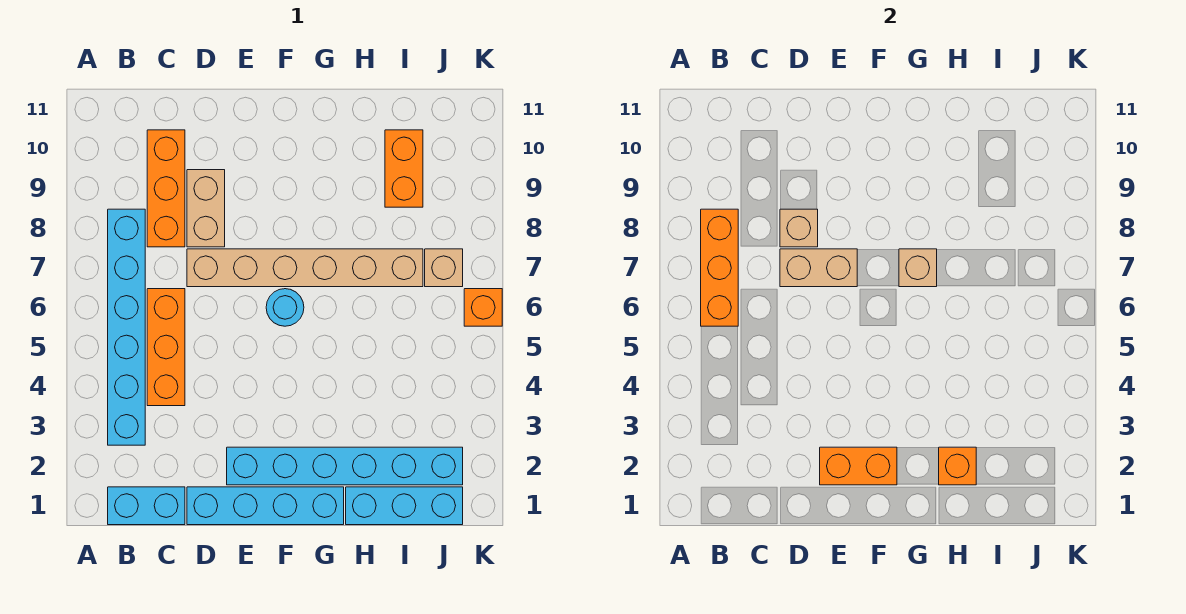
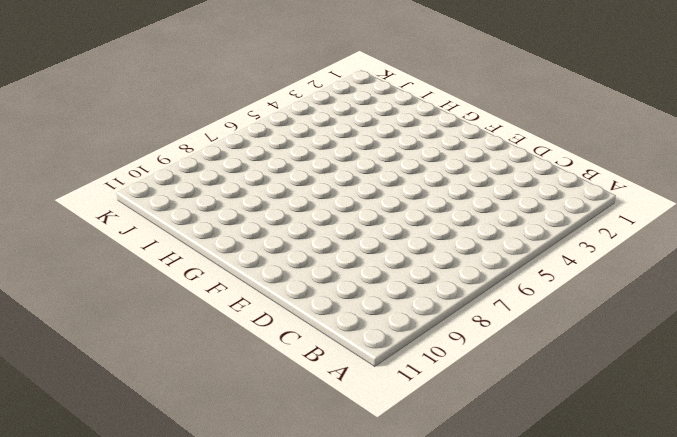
none -> cyan brick B1:C1 level 1
none -> cyan brick B3:B8 level 1
none -> orange brick C4:C6 level 1

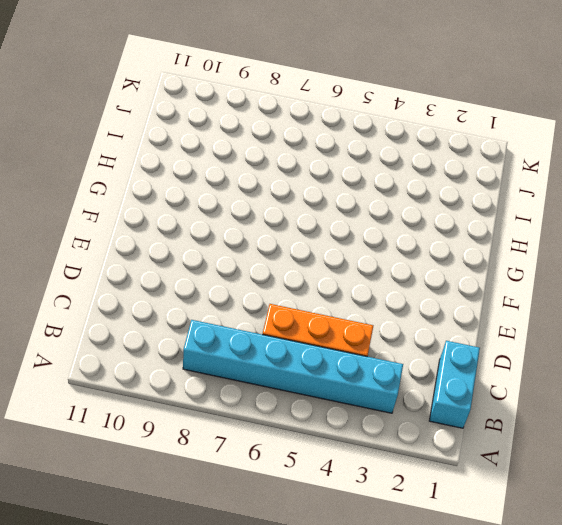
none -> orange brick C8:C10 level 1
none -> cyan brick D1:G1 level 1
none -> tan brick D7:I7 level 1

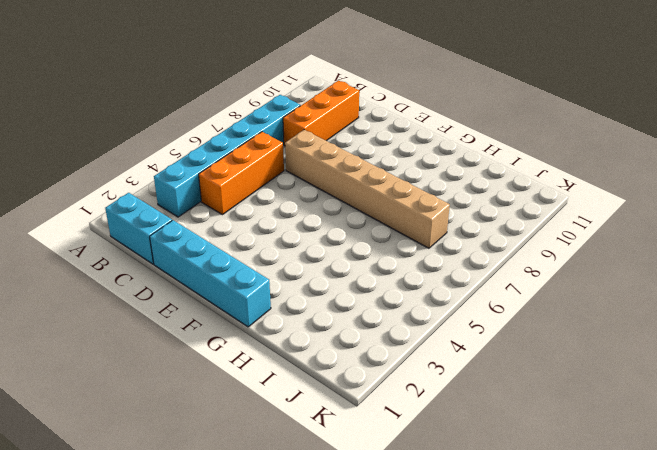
none -> tan brick D8:D9 level 1
none -> cyan brick E2:J2 level 1
none -> cyan round brick F6 level 1

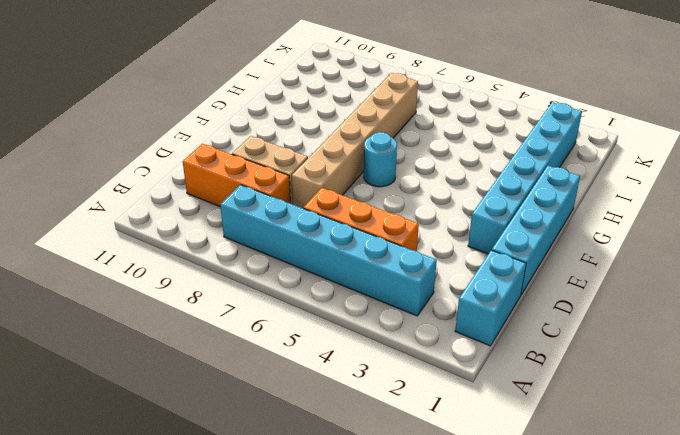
none -> cyan brick H1:J1 level 1
none -> orange brick I9:I10 level 1
none -> tan brick J7 level 1

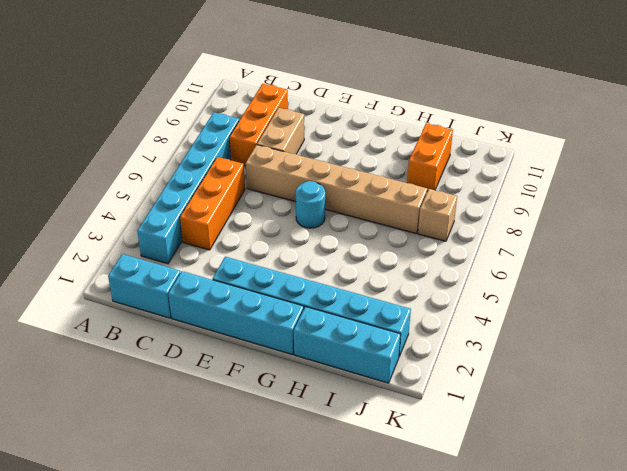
none -> orange brick K6 level 1
none -> orange brick B6:B8 level 2
none -> tan brick D7:E7 level 2

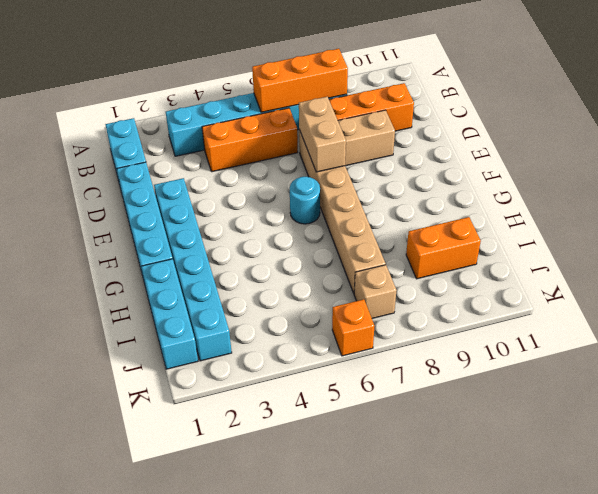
none -> tan brick D8 level 2
none -> orange brick E2:F2 level 2
none -> tan brick G7 level 2

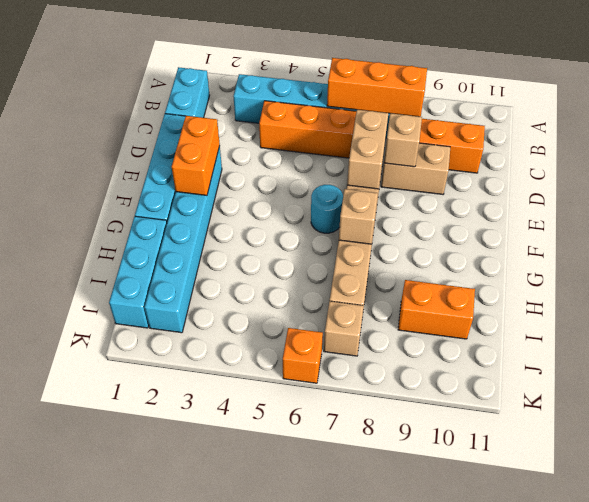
none -> orange brick H2 level 2

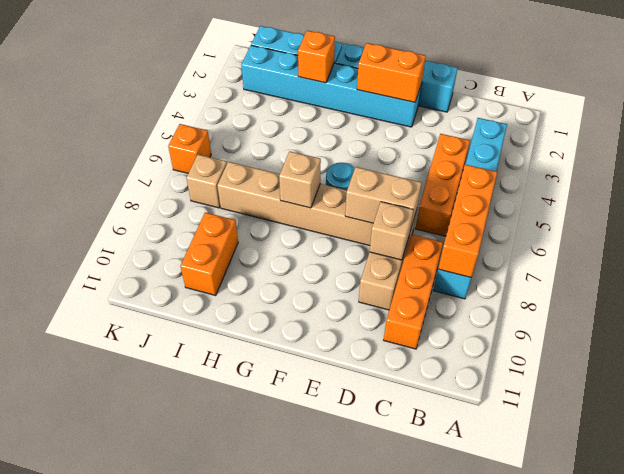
none -> cyan brick B1:C1 level 1

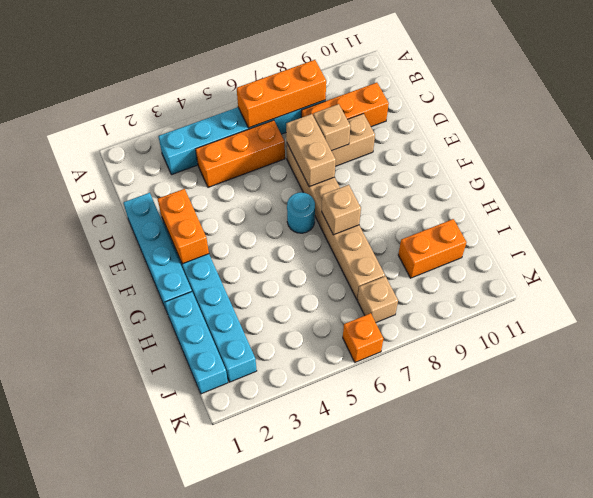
none -> cyan brick B1:C1 level 1
none -> orange brick H2 level 2

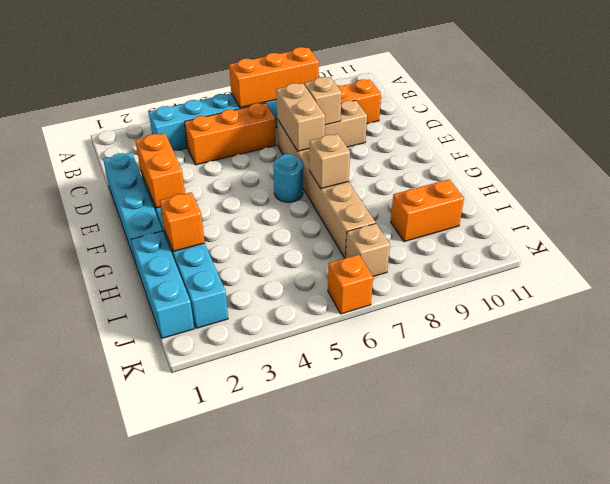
none -> cyan brick B1:C1 level 1

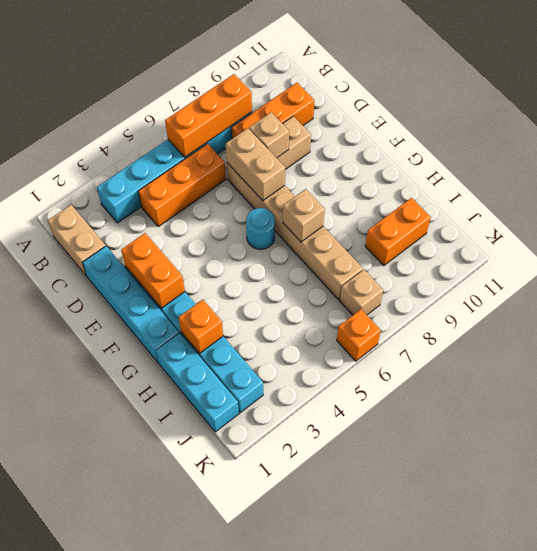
tan brick B1:C1 level 1 -> cyan brick B1:C1 level 1

